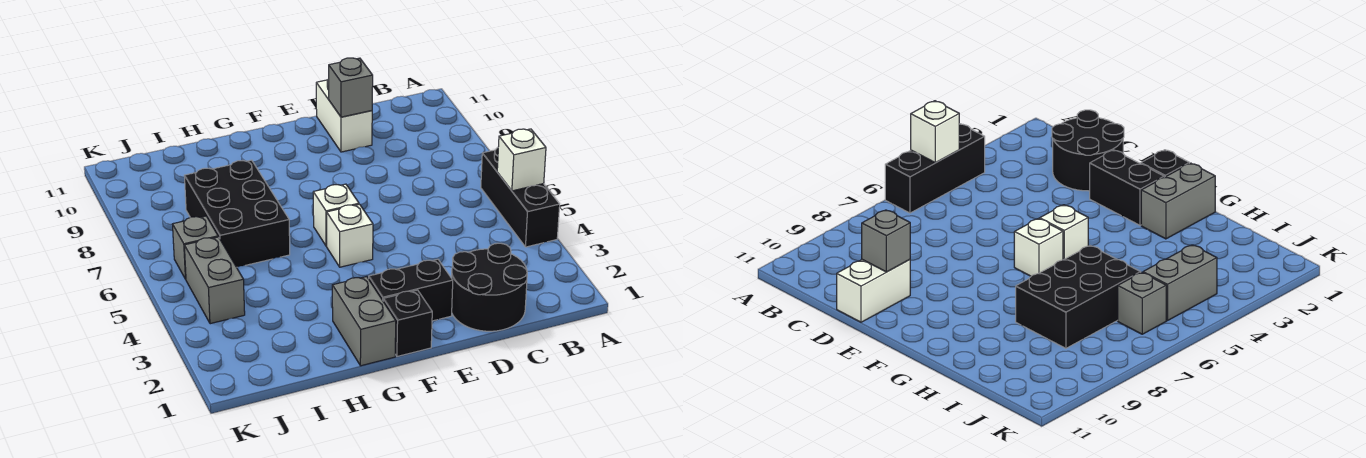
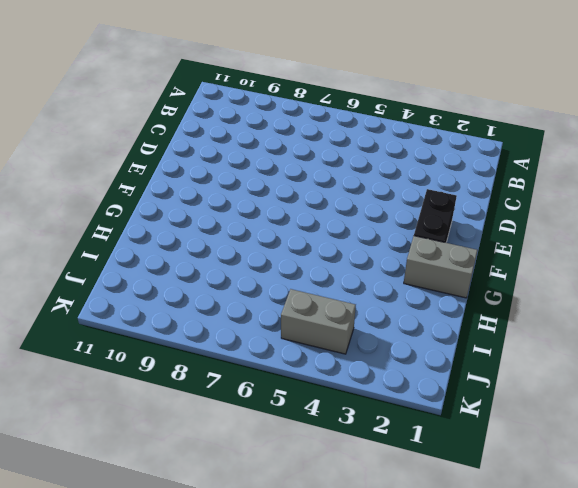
none -> black brick A4:A6 level 1
none -> black round brick C1:D2 level 1
none -> white brick D10:D11 level 1

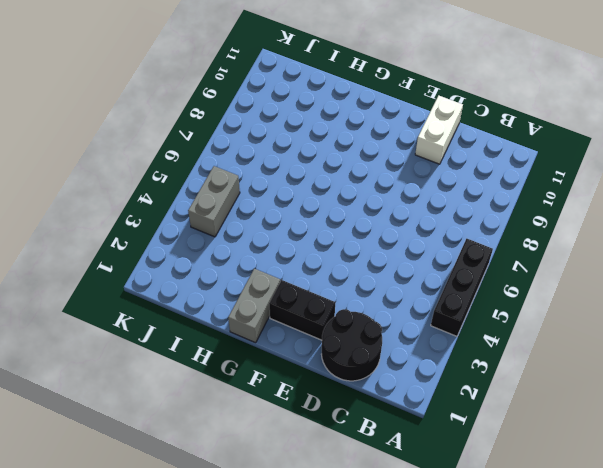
none -> black brick F1 level 1
none -> white brick F5 level 1
none -> white brick F6 level 1

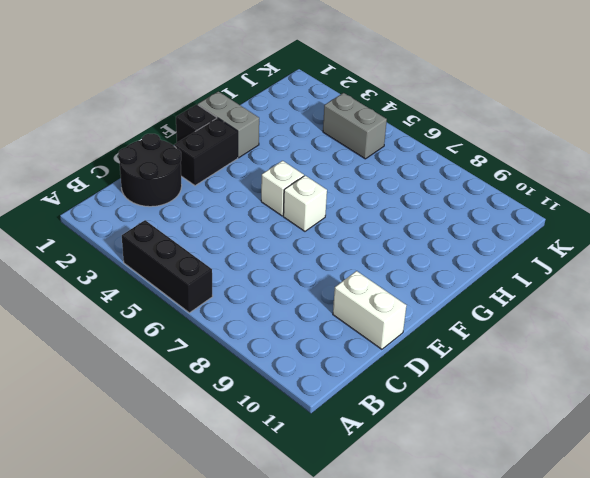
none -> black brick H6:I8 level 1
none -> grey brick J6 level 1
none -> white brick A5 level 2

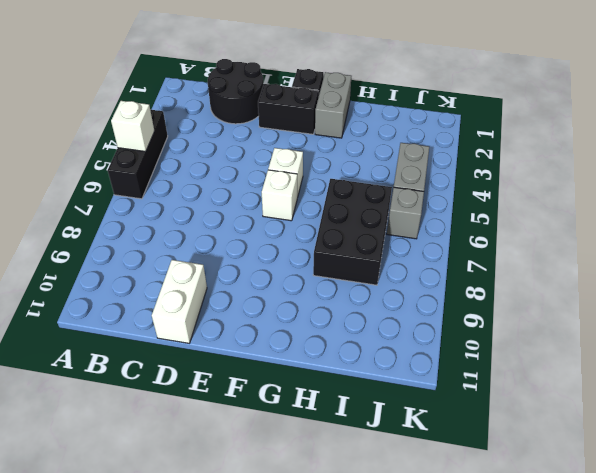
none -> grey brick D10 level 2

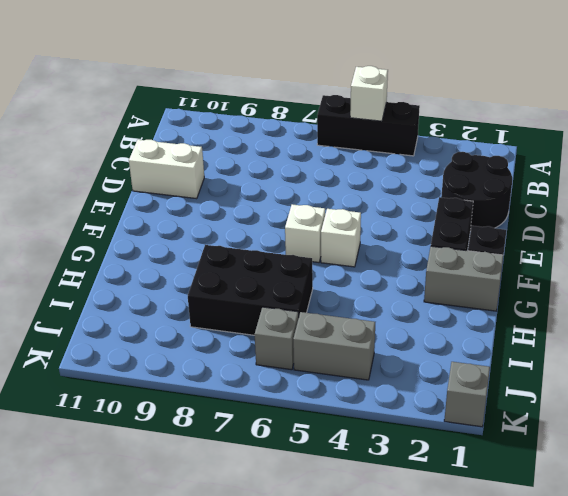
grey brick K1 level 1 -> grey brick D10 level 2

